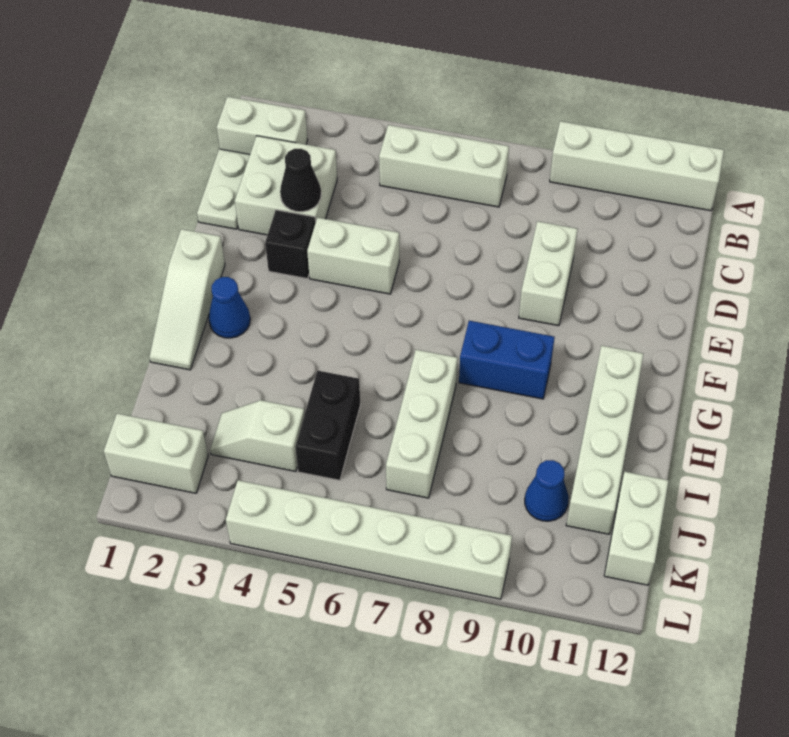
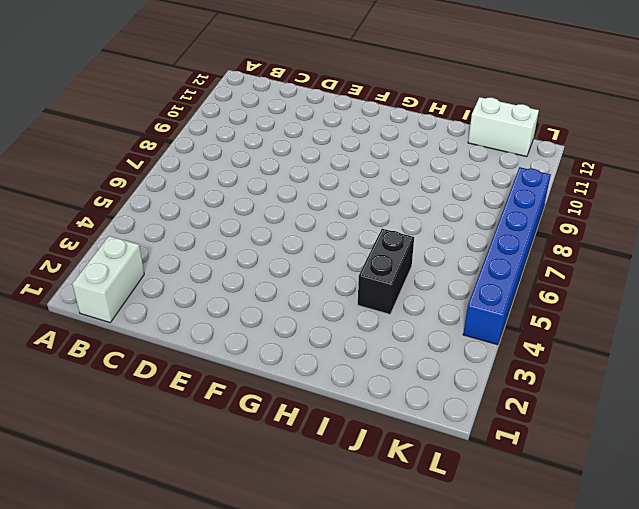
black brick I4:I5 level 1 -> black brick I5:J5 level 1
blue brick L4:L9 level 1 -> white brick L4:L9 level 1
none -> white brick A9:A12 level 1
none -> white brick B5:B7 level 1
none -> white plate C1:D1 level 1

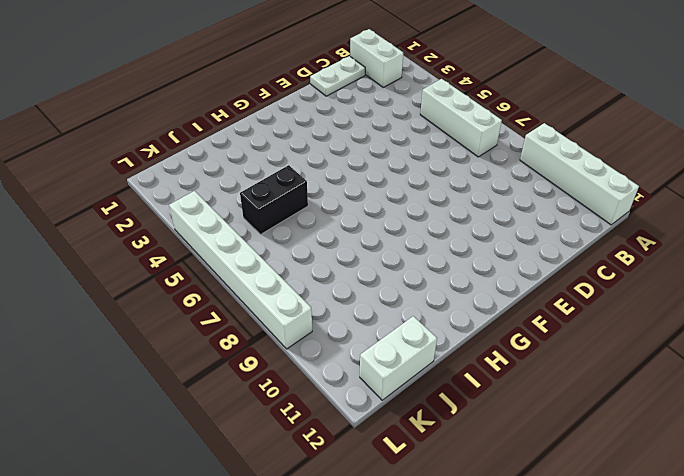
none -> white brick C2:D3 level 1
none -> white brick D9:E9 level 1
none -> black brick E3 level 1

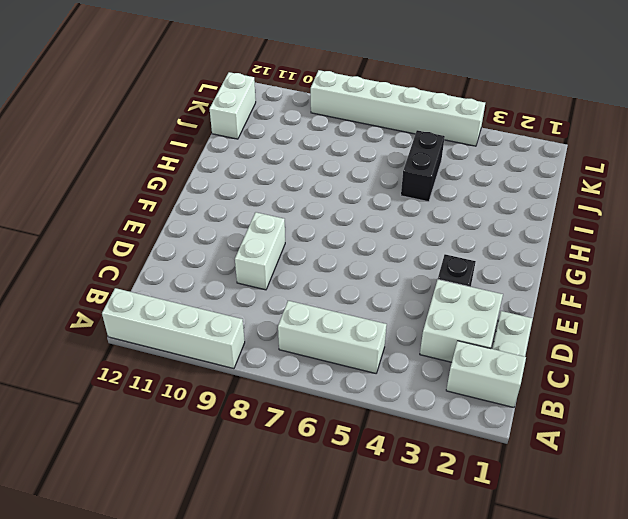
none -> white brick E4:E5 level 1
none -> white slope F1:H1 level 1 top F
none -> blue cone G2 level 1

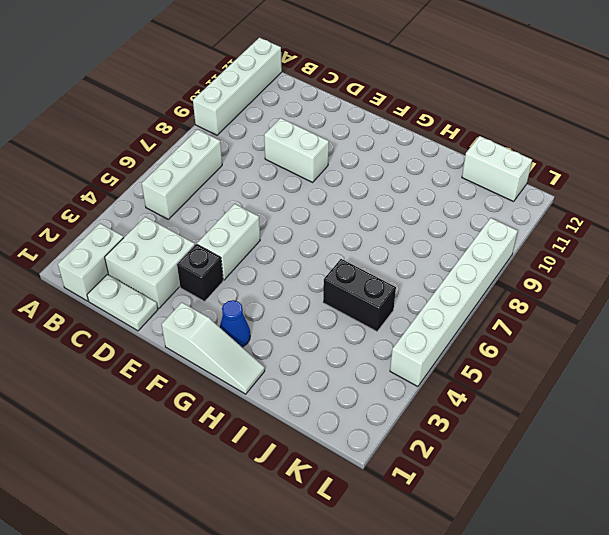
none -> blue brick G8:G9 level 1
none -> white brick G11:J11 level 1
none -> white brick H7:J7 level 1

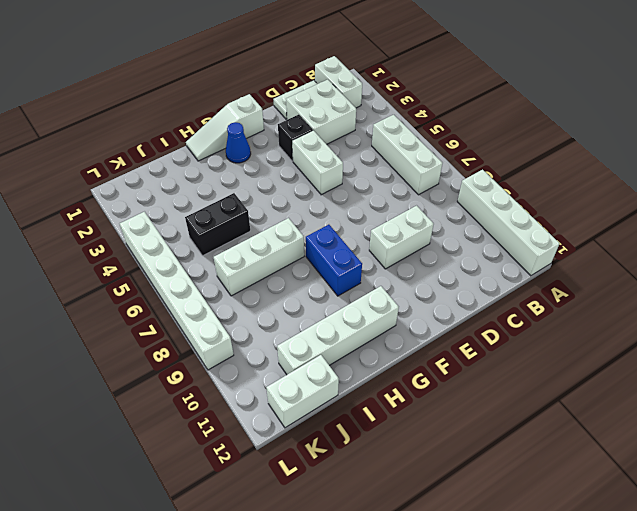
none -> white slope J3:J4 level 1 top 4
none -> blue cone J10 level 1
none -> white brick K1:K2 level 1

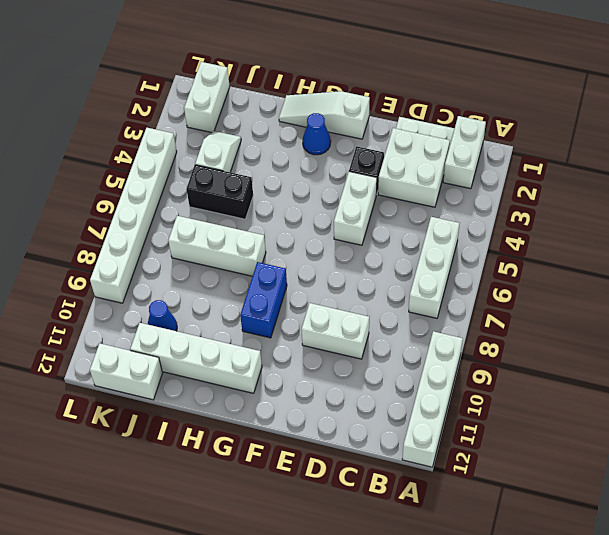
none -> black cone D3 level 2

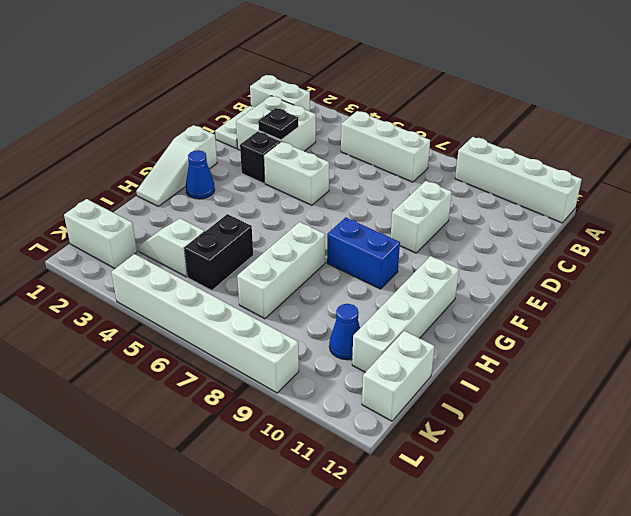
black plate D3 level 2 -> black cone D3 level 2

